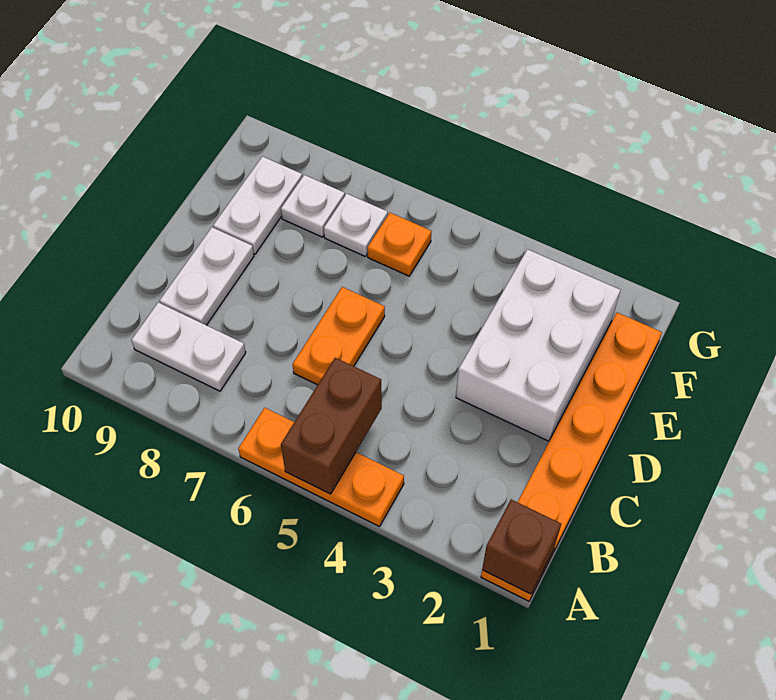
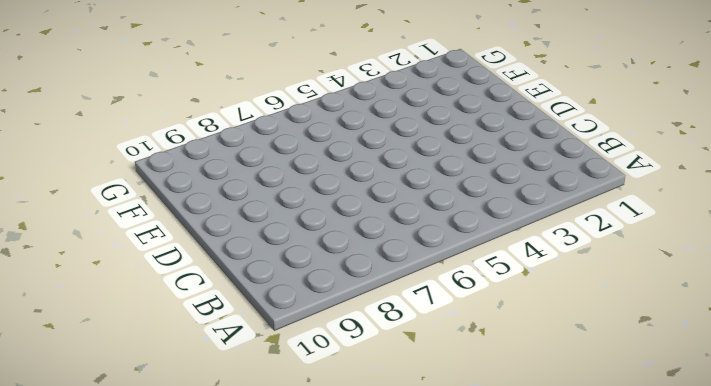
none -> orange plate A1:F1 level 1
none -> orange plate A4:A6 level 1
none -> white plate B8:B9 level 1

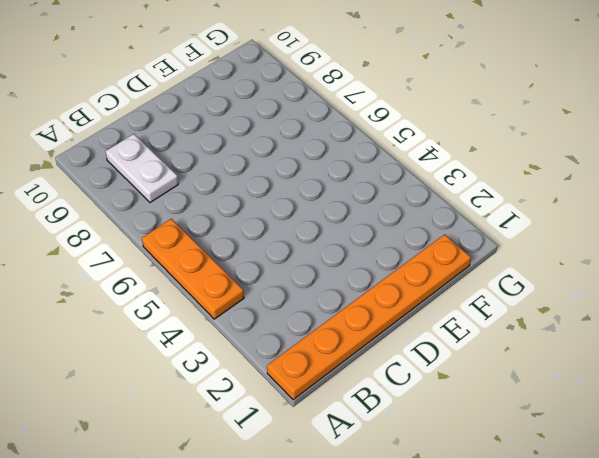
none -> orange plate C6:D6 level 1
none -> white plate C9:D9 level 1
none -> white brick D2:F3 level 1

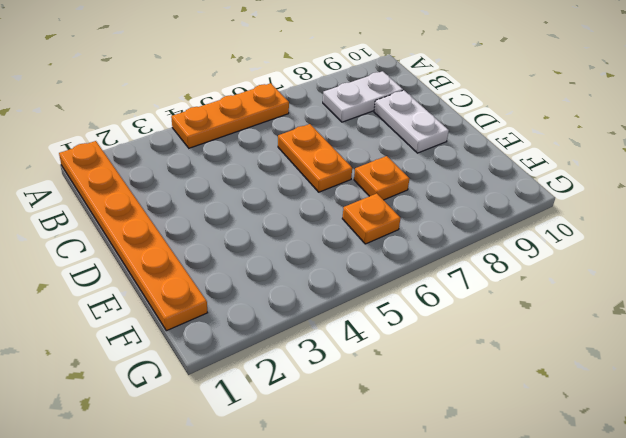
orange plate E7 level 1 -> none
none -> white brick D2:F3 level 1
none -> white plate E9:F9 level 1
none -> white plate F7 level 1

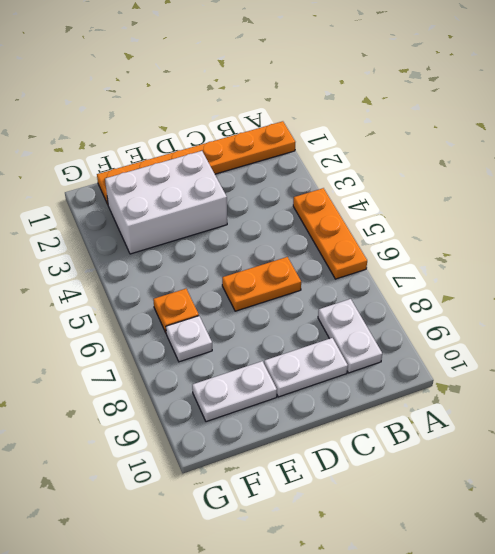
none -> white plate F8 level 1
none -> brown brick A1 level 2
none -> brown brick A5:B5 level 2

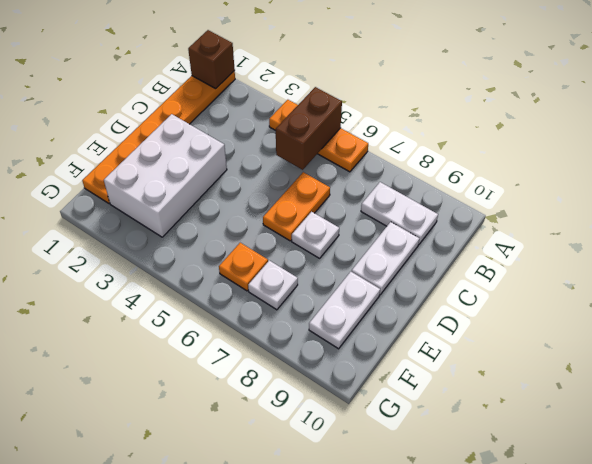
white plate D7 level 1 -> white plate F8 level 1

